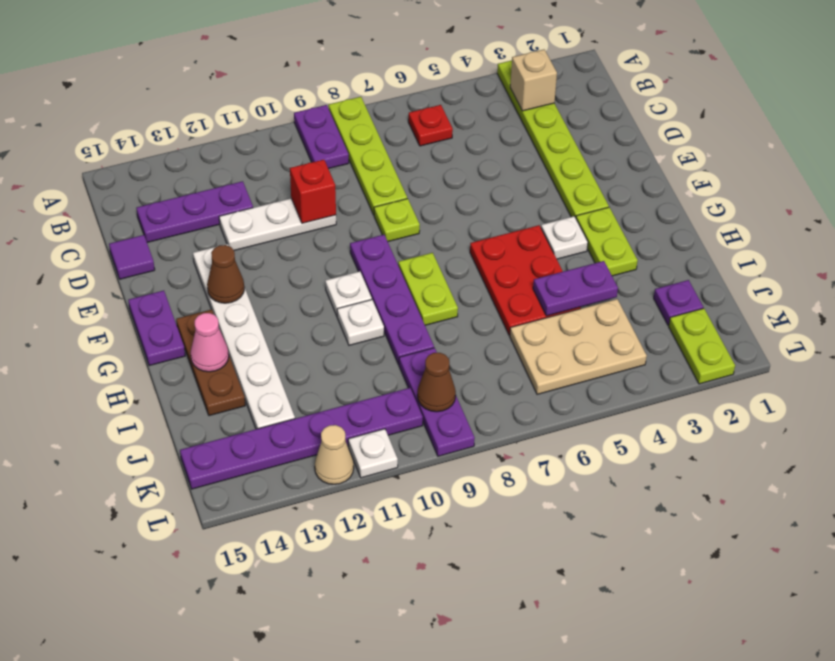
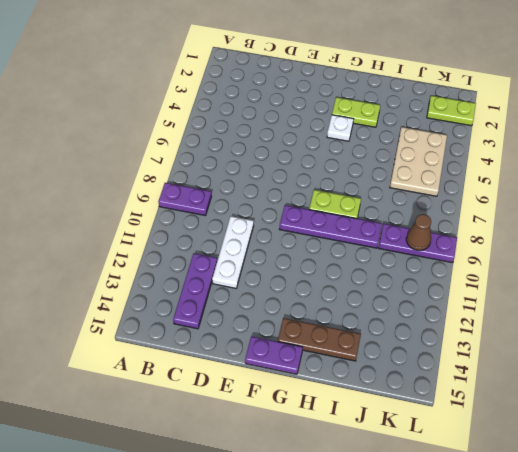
none -> lime plate A3:F3 level 1
none -> lime plate A8:D8 level 1
none -> red plate B6 level 1
none -> purple tile D15 level 1

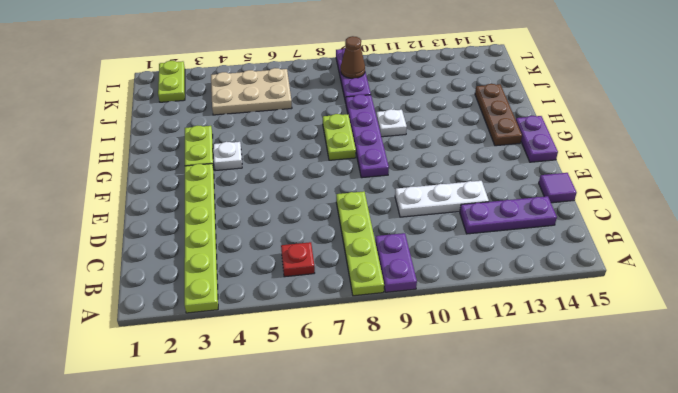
none -> lime plate E8 level 1
none -> white plate E13:J13 level 1
none -> red plate G5:I6 level 1
none -> white plate G10 level 1

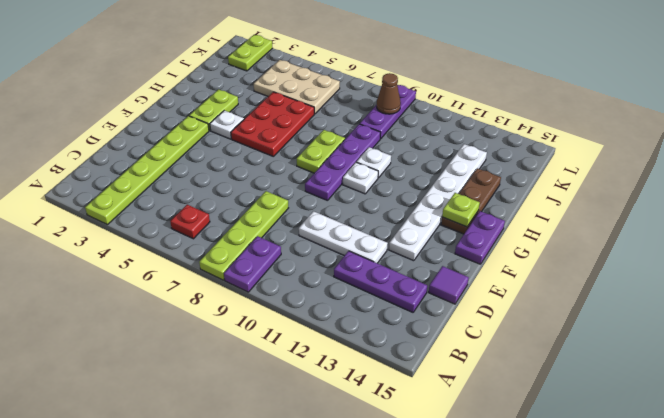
lime plate G14 level 2 -> lime plate E8 level 1
none -> purple plate J2 level 1
none -> purple plate K10:K15 level 1
none -> white plate L11 level 1
none -> tan cone L12 level 1

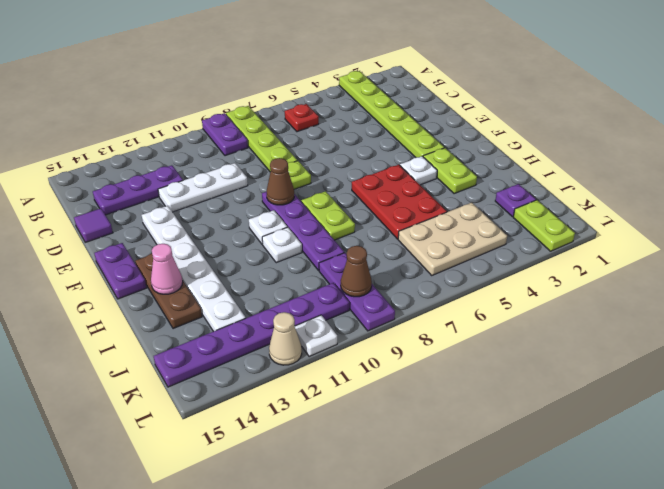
brown cone F9 level 2 -> brown cone F13 level 2
none -> tan brick B3 level 2
none -> red brick D10 level 2
none -> purple plate I4:I5 level 2

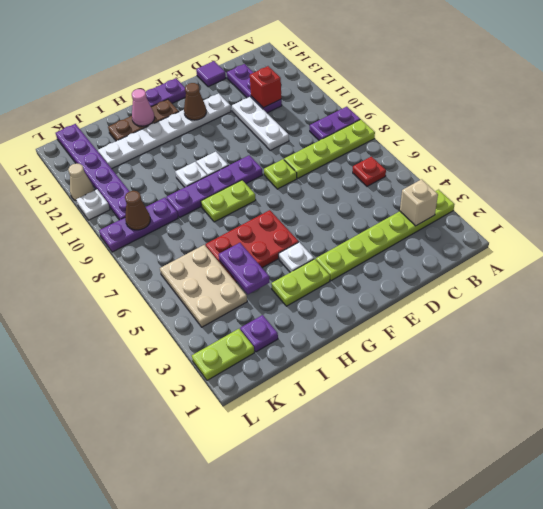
red brick C12 level 2 -> red brick D10 level 2

